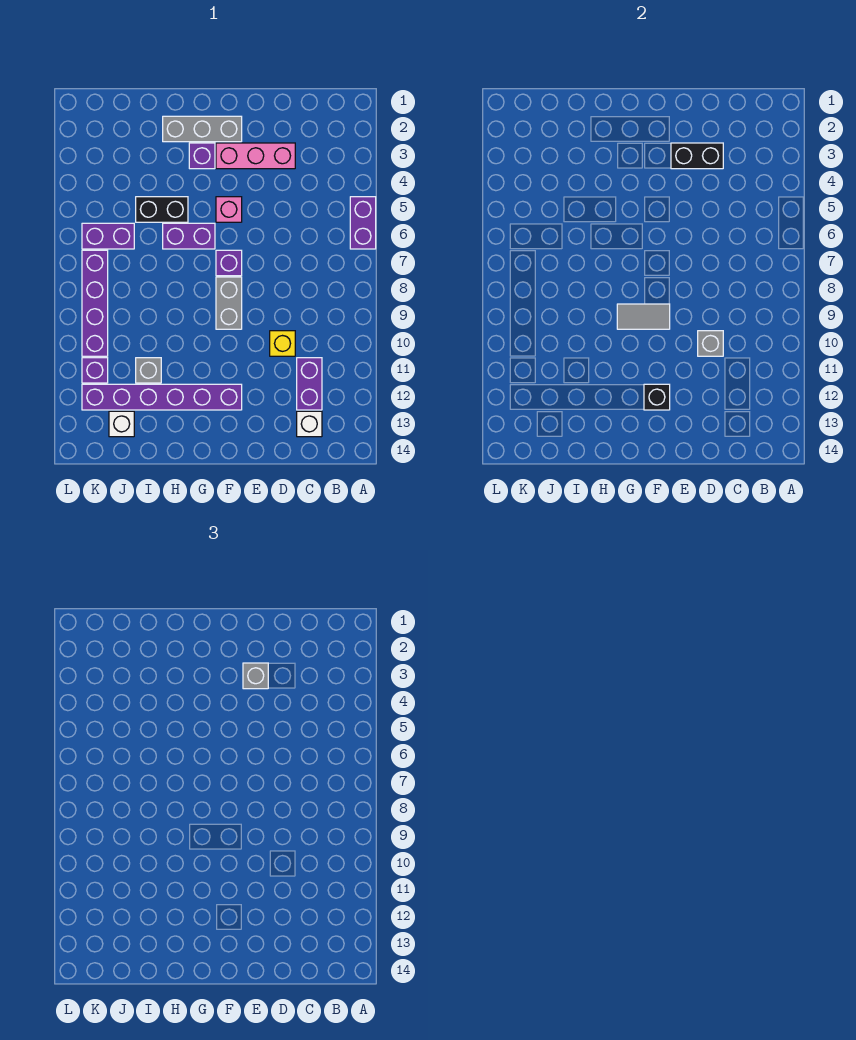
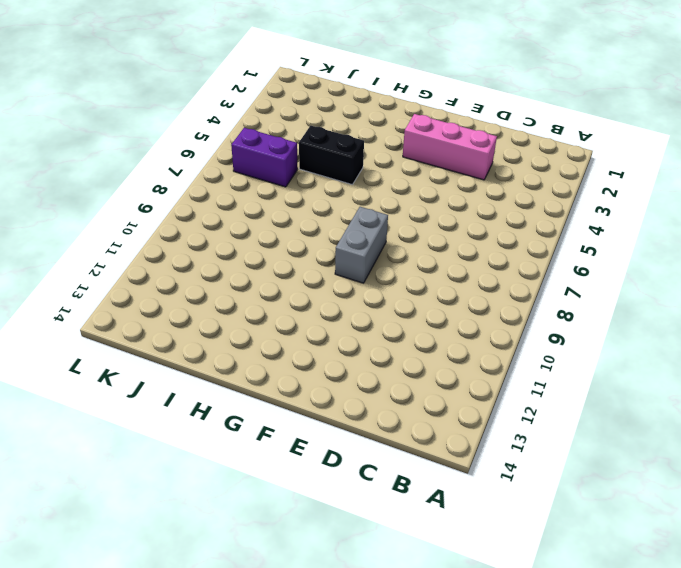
none -> purple brick A5:A6 level 1
none -> purple brick C11:C12 level 1
none -> white brick C13 level 1

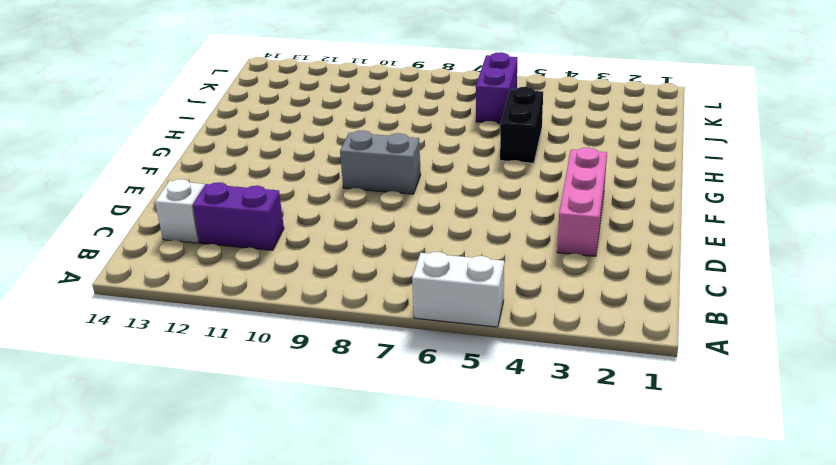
white brick A5:A6 level 1 -> purple brick A5:A6 level 1
none -> yellow brick D10 level 1
none -> grey brick F2:H2 level 1
none -> pink brick F5 level 1

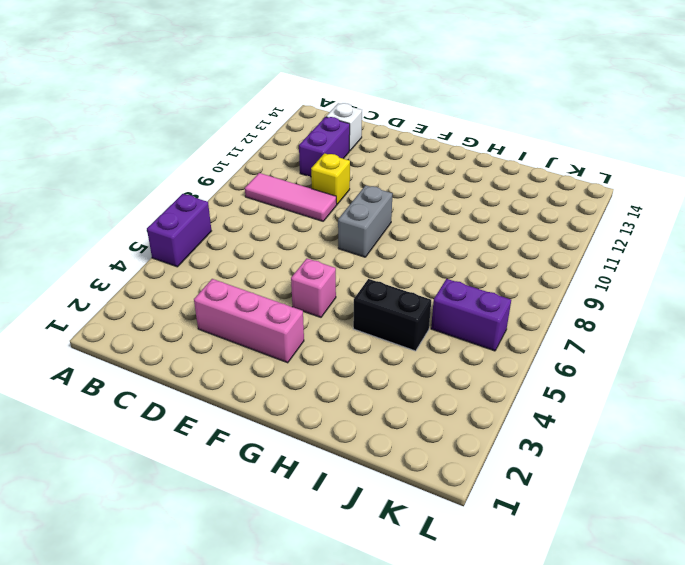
pink tile B9:D9 level 1 -> none
none -> grey brick F2:H2 level 1
none -> purple brick F7 level 1
none -> purple brick F12:K12 level 1

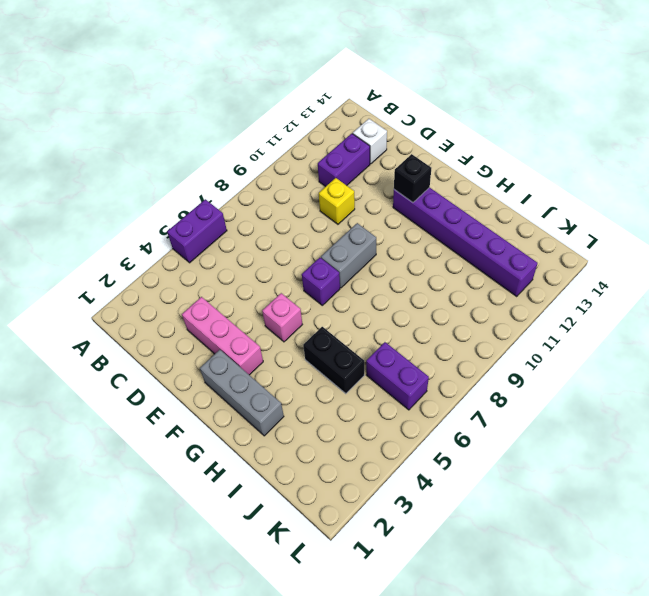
none -> purple brick G3 level 1
none -> purple brick G6:H6 level 1
none -> grey brick I11 level 1

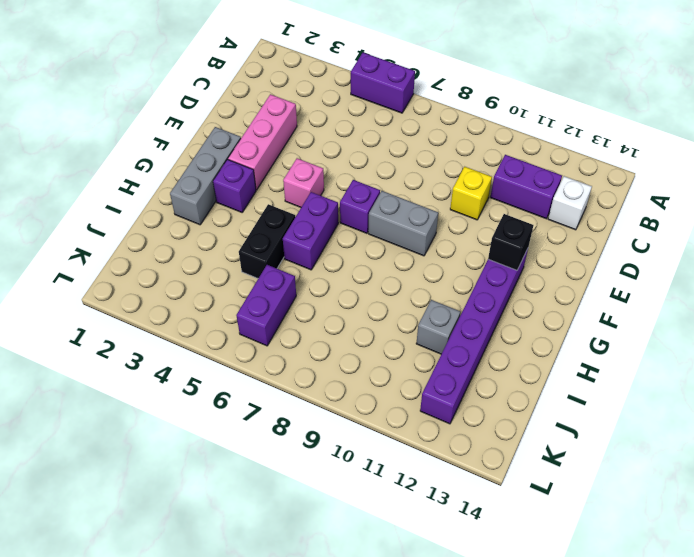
none -> white brick J13 level 1
none -> purple brick K7:K10 level 1
none -> purple brick K11 level 1

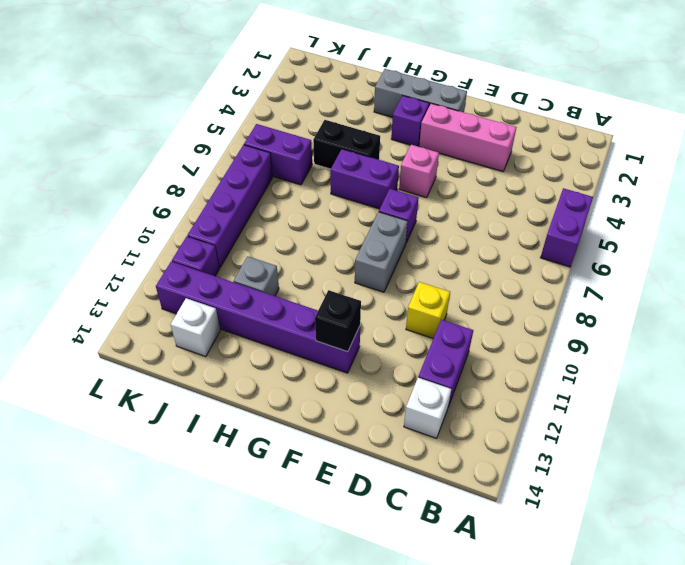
none -> black brick D3:E3 level 2
none -> grey brick D10 level 2
none -> grey tile F9:G9 level 2

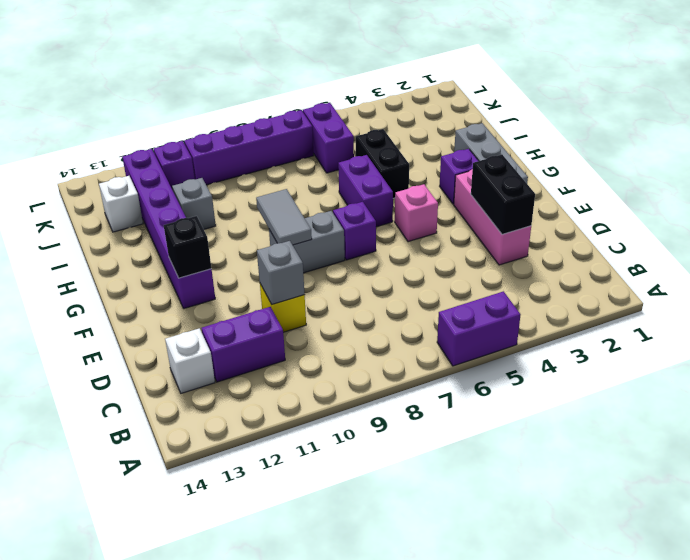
none -> grey brick E3 level 3

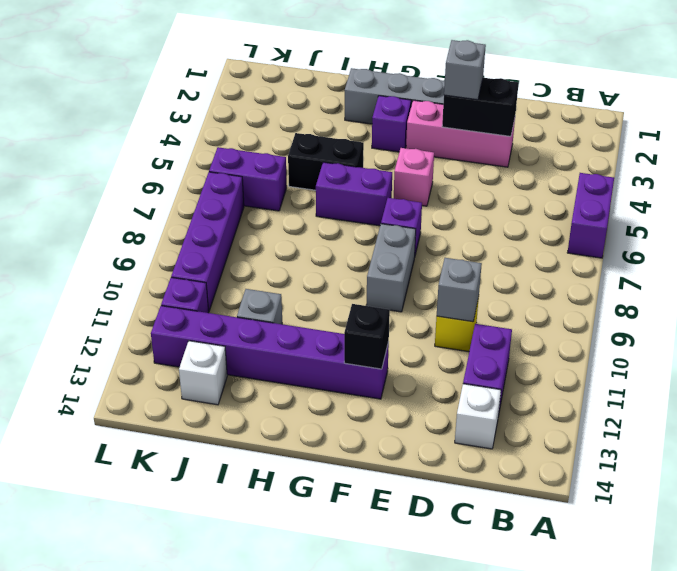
none -> grey tile F9:G9 level 2

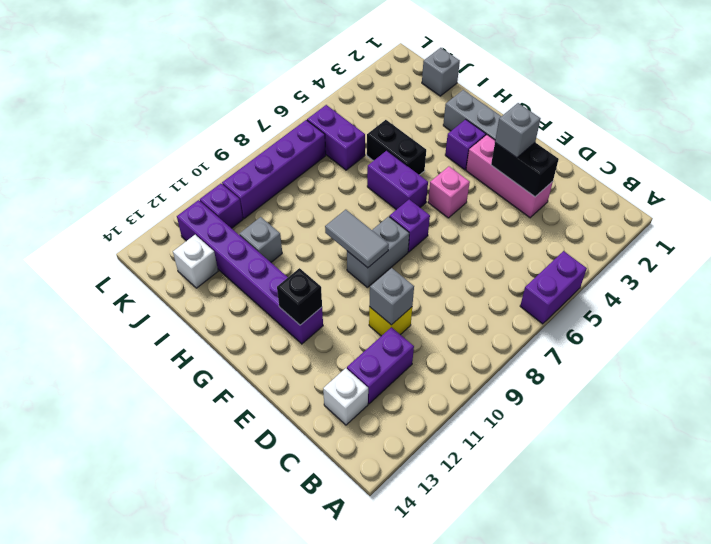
grey brick J1 level 1 -> none

